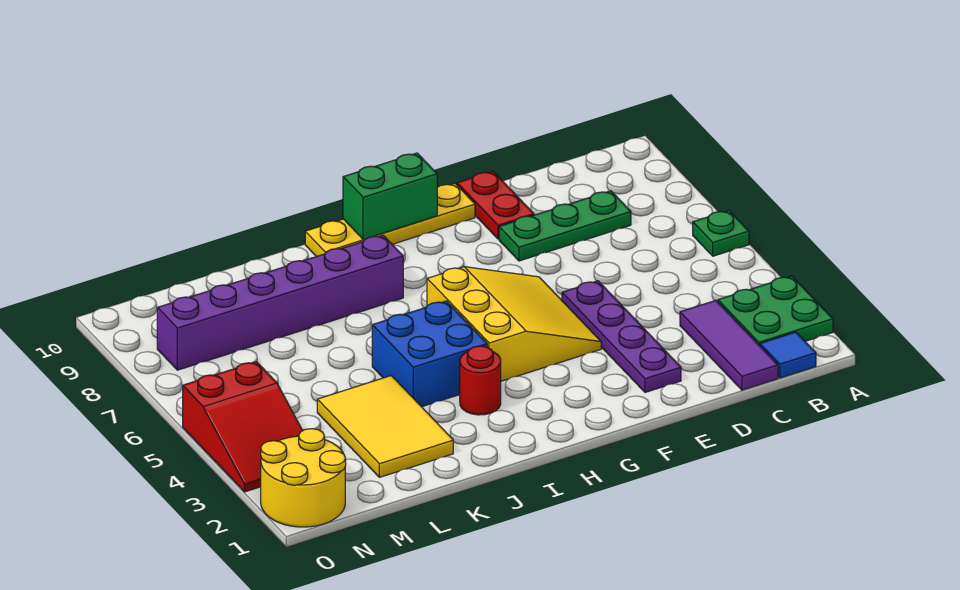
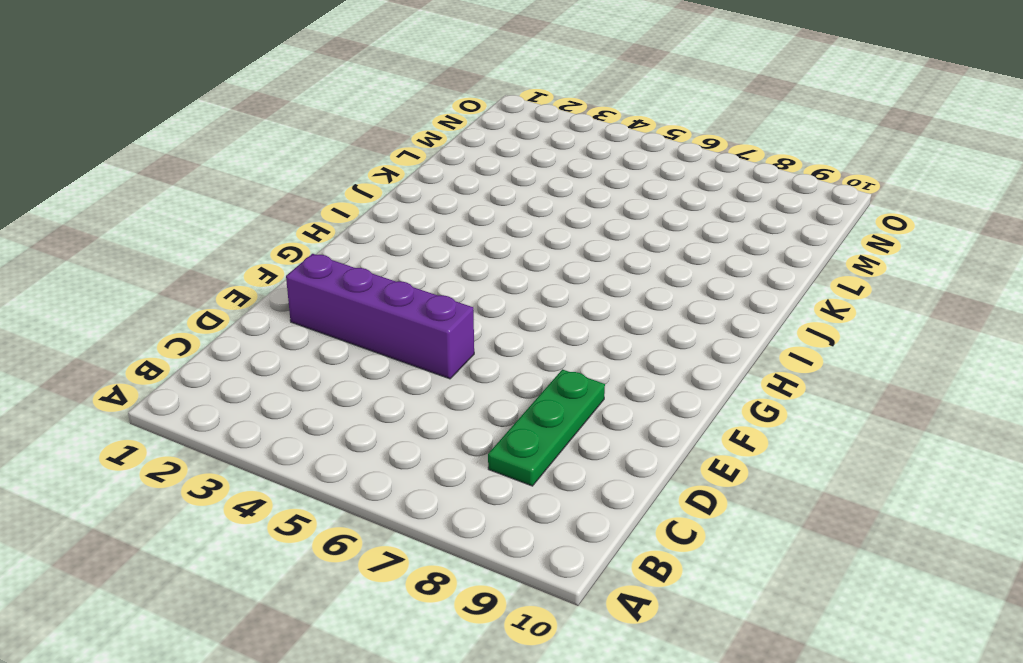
purple brick E2:E5 level 1 -> purple plate E2:E5 level 1
none -> green plate A2:B3 level 1
none -> green plate A6 level 1
none -> blue tile B1 level 1

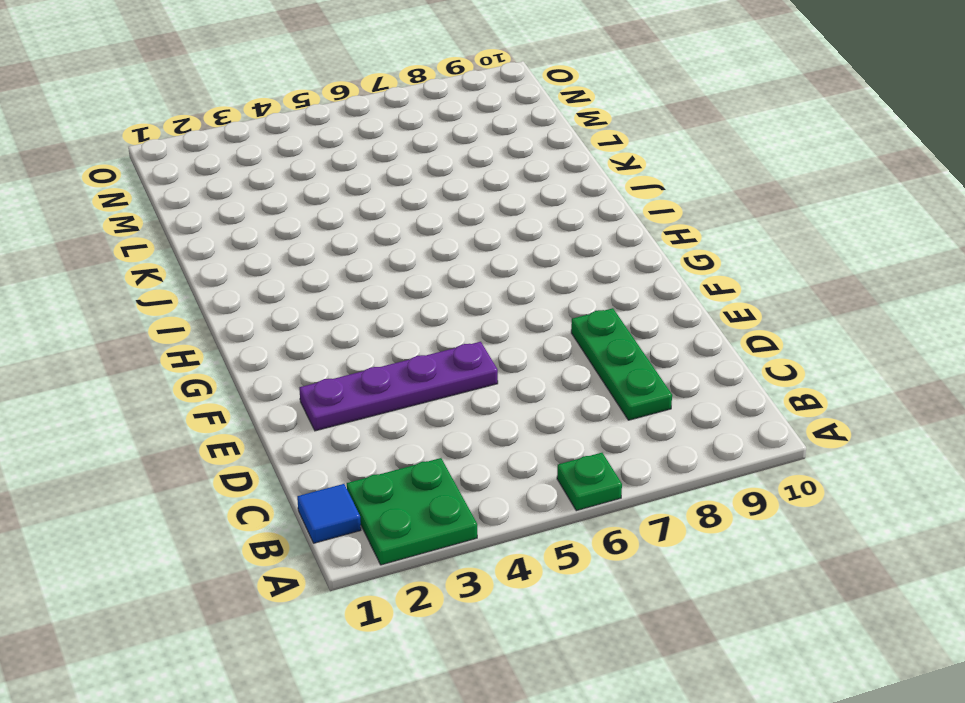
none -> purple tile C1:C3 level 1
none -> red plate E9:E10 level 1
none -> yellow slope F4:H6 level 1 top H

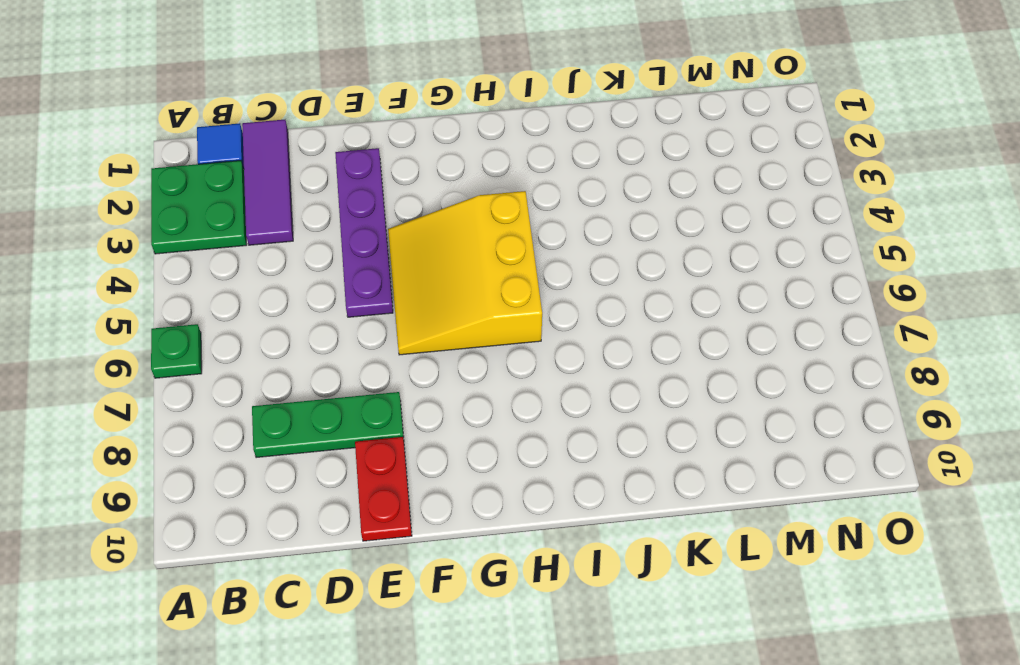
none -> yellow plate F10:I10 level 1
none -> red round brick I3 level 1
none -> blue brick I4:J5 level 1

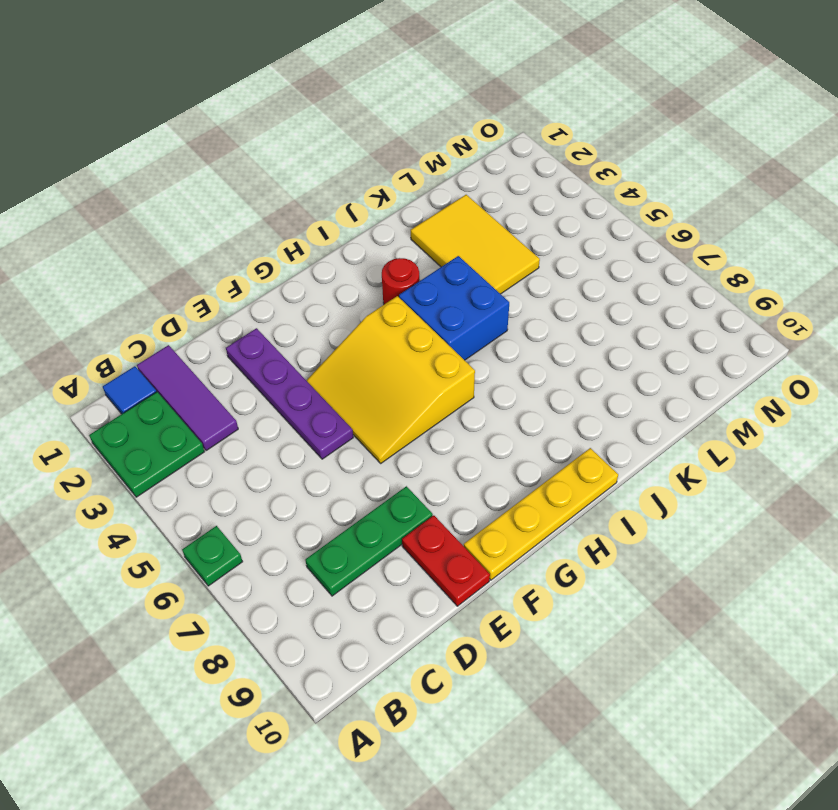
none -> purple brick I8:N8 level 1
none -> yellow round brick N1:O2 level 1
none -> red slope N3:O5 level 1 top 5

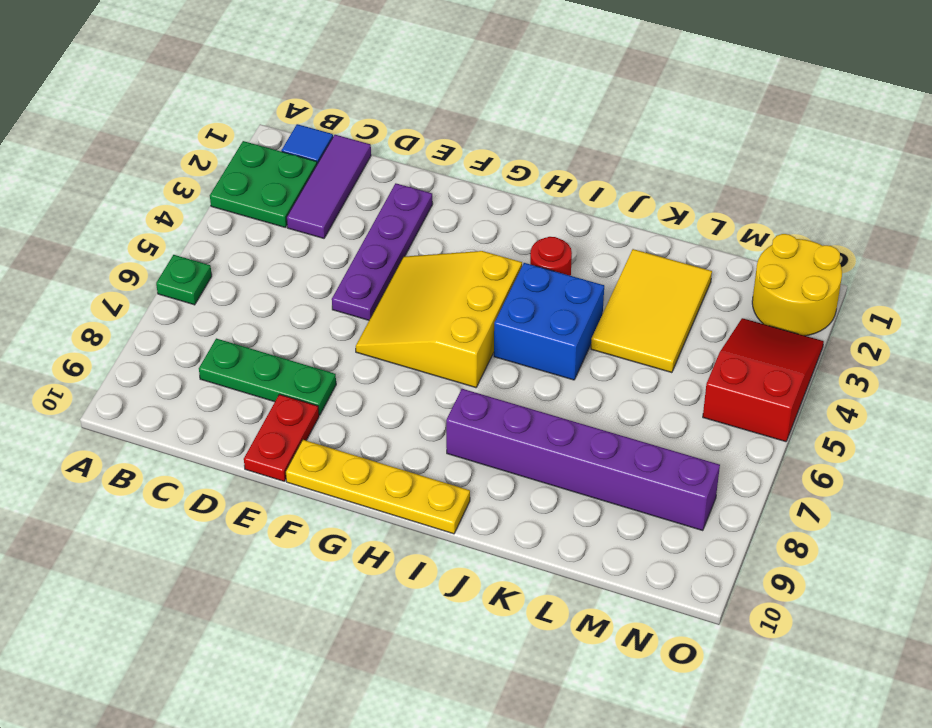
none -> green brick G10:H10 level 2

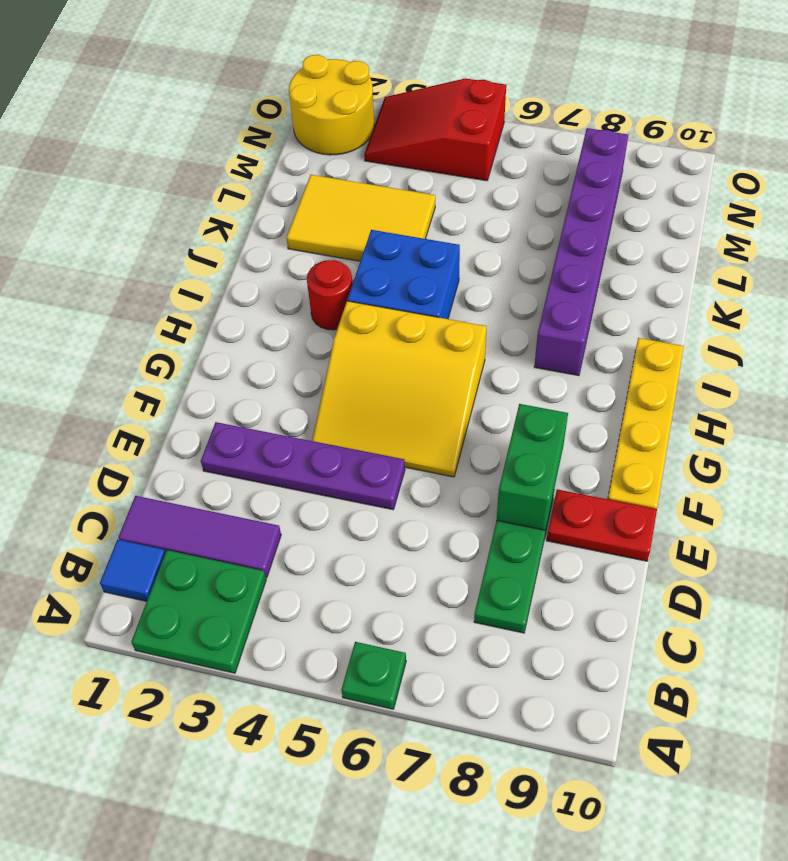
green brick E8:F8 level 2 -> green brick G10:H10 level 2

